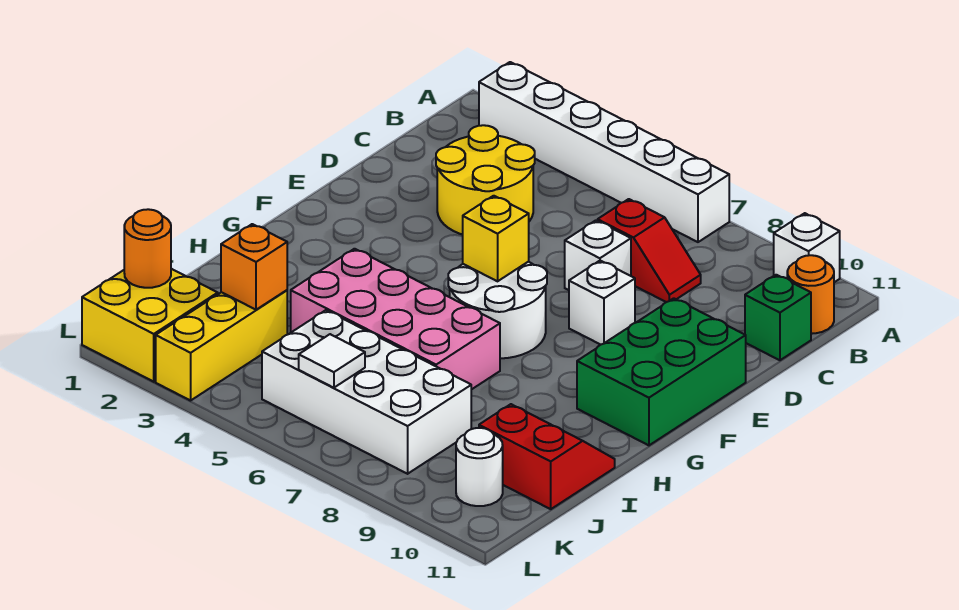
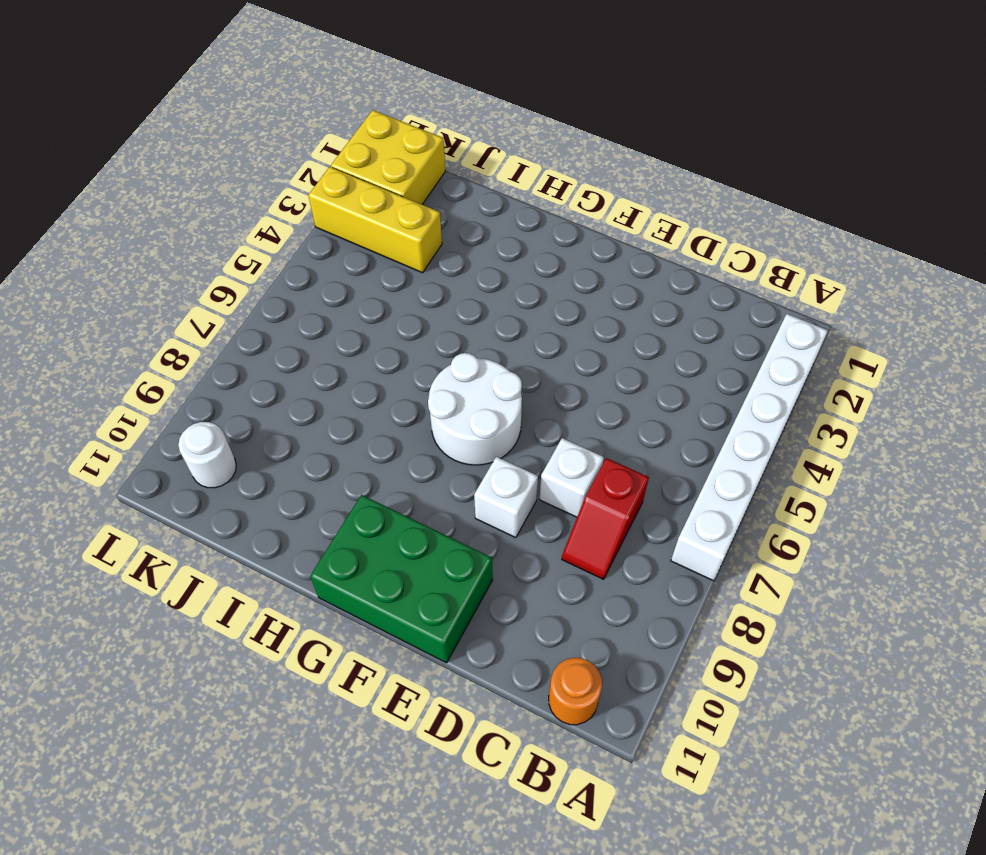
none -> white brick A10 level 1
none -> yellow round brick C3:D4 level 1
none -> green brick C11 level 1

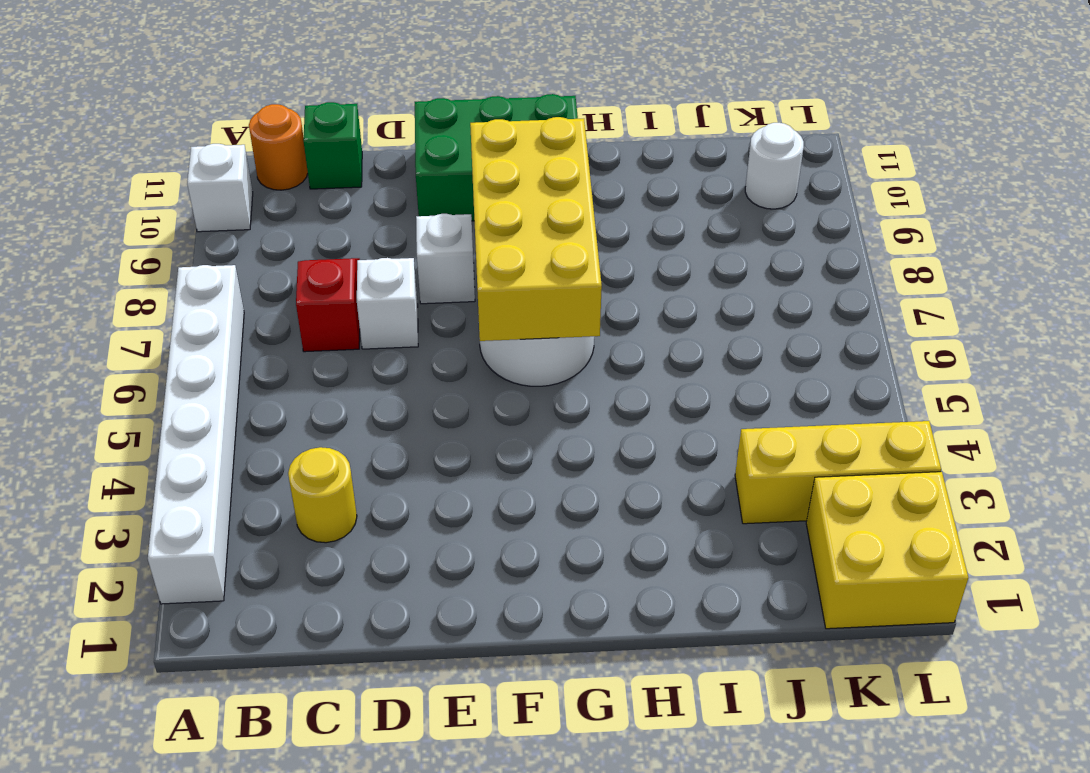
yellow round brick C3 level 1 -> yellow round brick C3:D4 level 1
yellow brick F6:G9 level 2 -> yellow brick F6 level 2
none -> pink brick H4:I7 level 1
none -> red slope I10:J11 level 1 top J
none -> white brick J5:K8 level 1

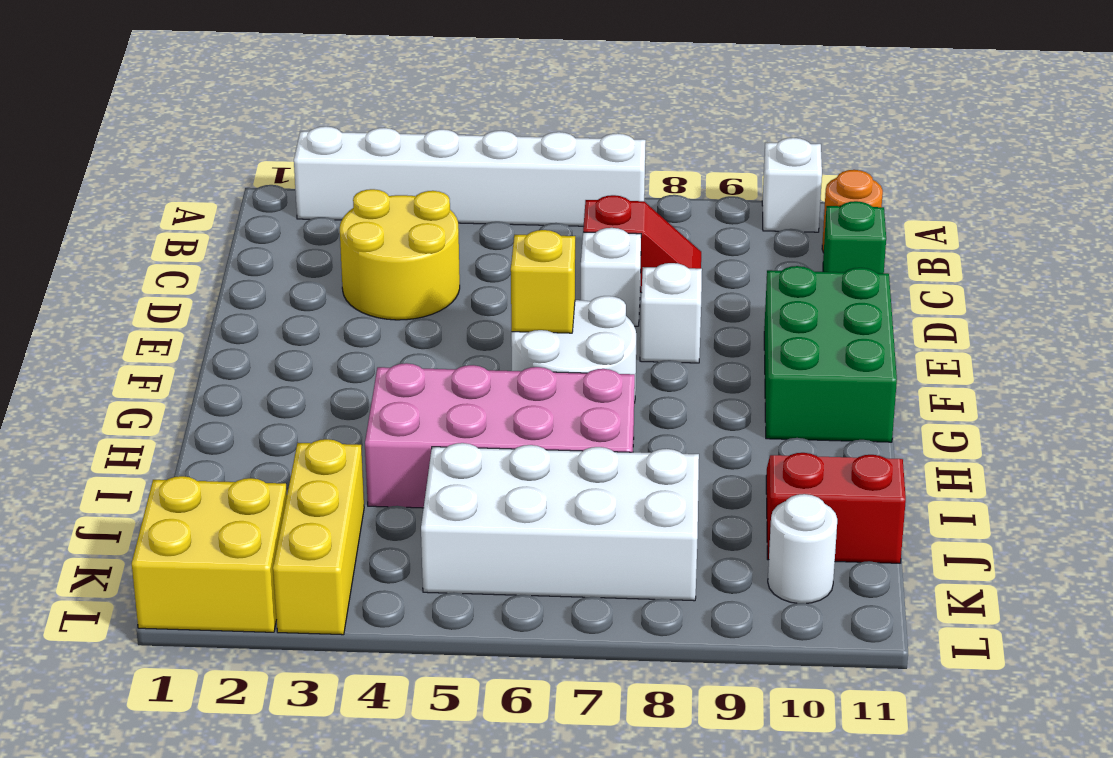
none -> orange brick J3 level 2
none -> orange round brick K1 level 2
none -> white tile K6 level 2

